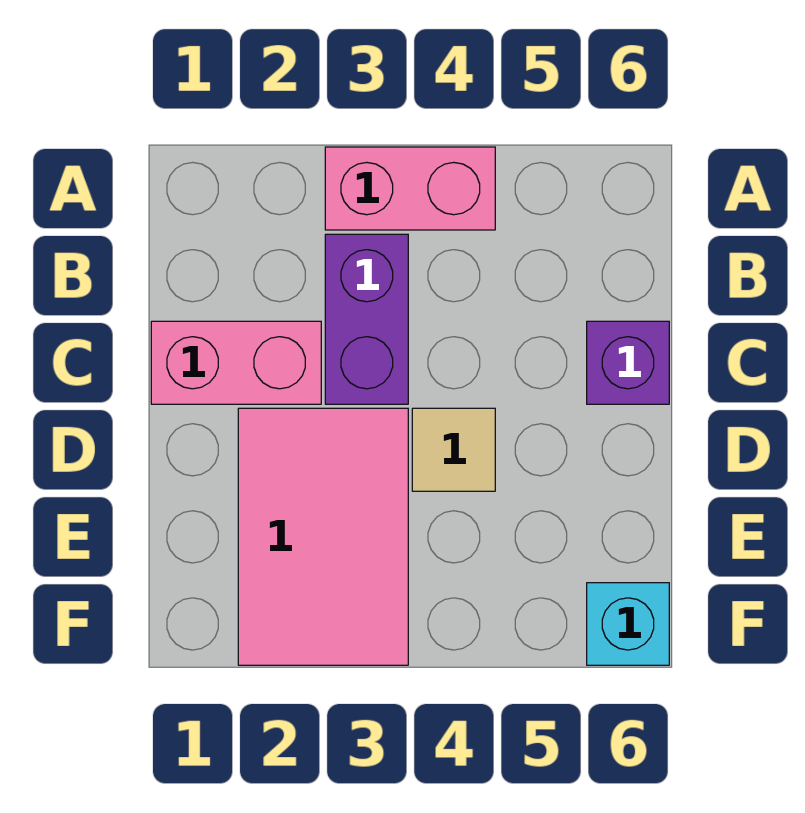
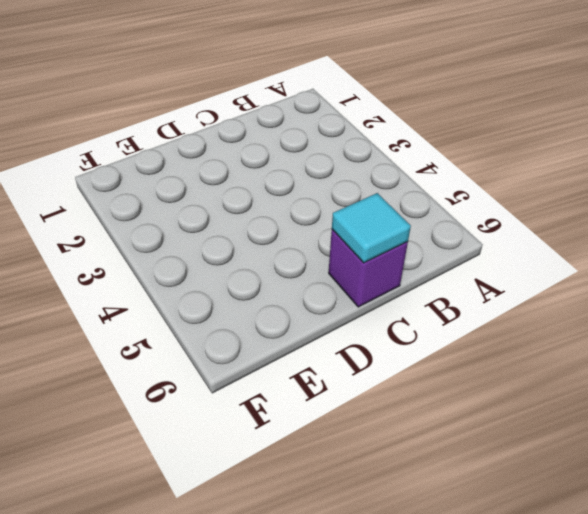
cyan tile C6 level 2 -> none
none -> pink brick A3:A4 level 1
none -> purple brick B3:C3 level 1

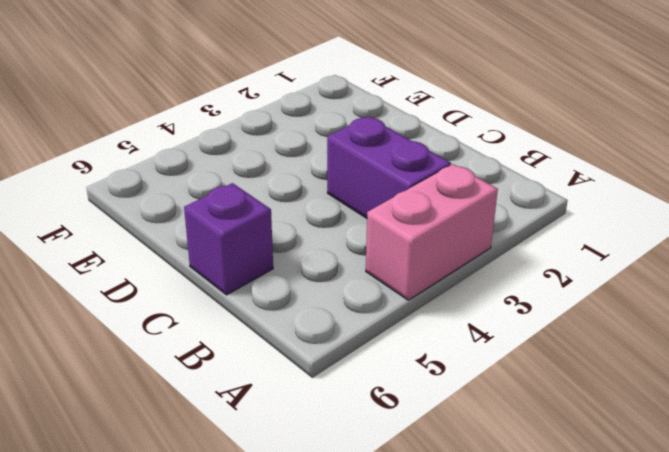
none -> pink brick C1:C2 level 1
none -> pink tile D2:F3 level 1

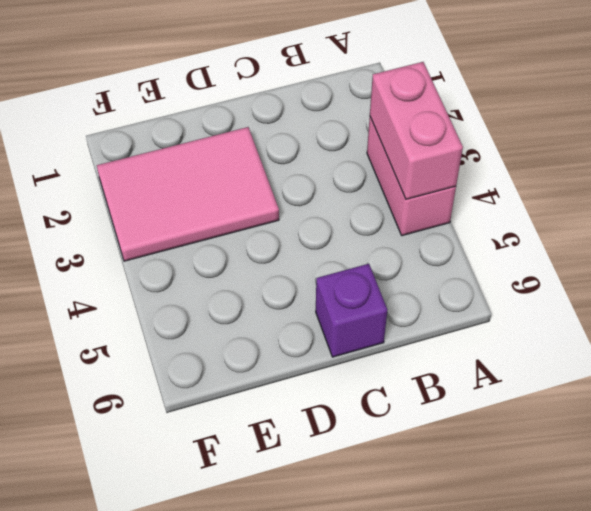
pink brick A3:A4 level 2 -> pink brick C1:C2 level 1
none -> purple brick B3:C3 level 1
none -> tan tile D4 level 1

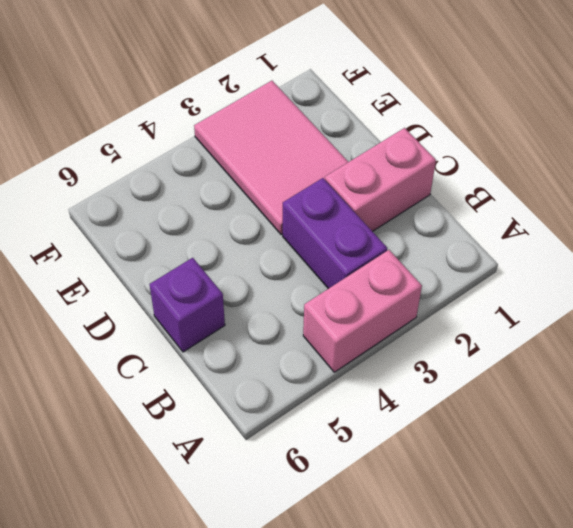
none -> tan tile D4 level 1
none -> cyan brick F6 level 1

